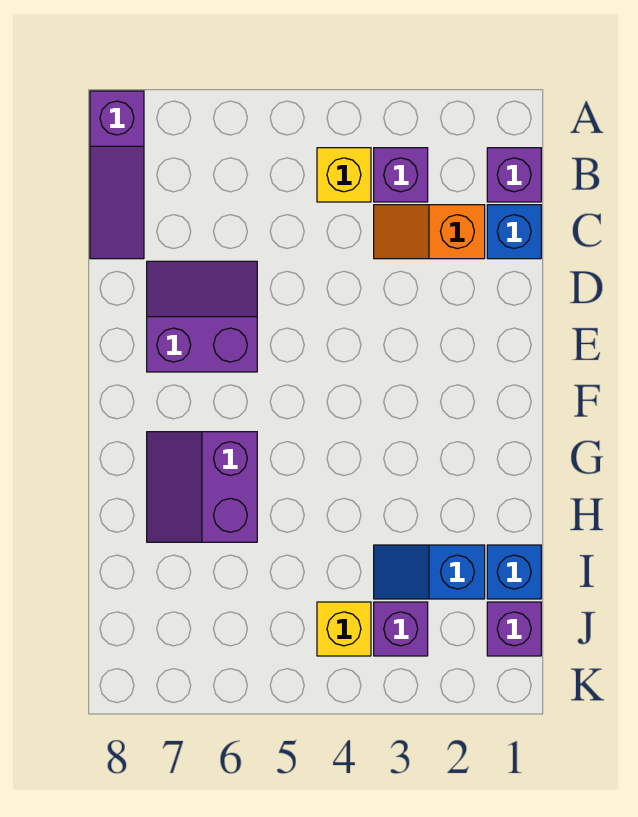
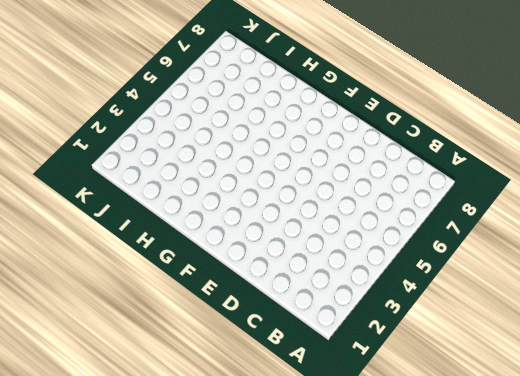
none -> purple slope A8:C8 level 1 top A
none -> purple brick B1 level 1
none -> purple brick B3 level 1

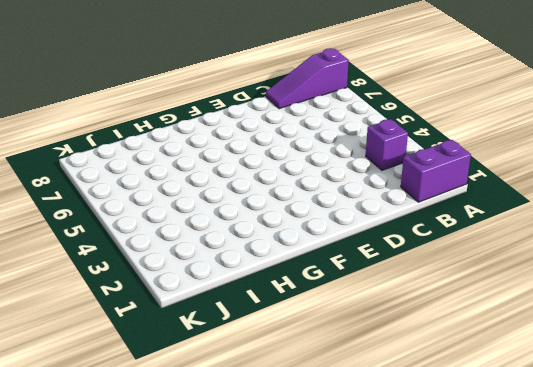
purple brick A1:B1 level 1 -> purple brick B1 level 1
none -> yellow brick B4 level 1
none -> blue brick C1 level 1
none -> orange slope C2:C3 level 1 top 2

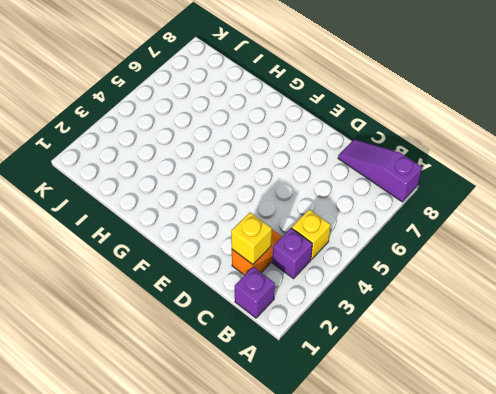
yellow brick C2 level 2 -> yellow brick J4 level 1
none -> blue brick C1 level 1
none -> purple slope D6:E7 level 1 top E
none -> purple slope G6:H7 level 1 top 6

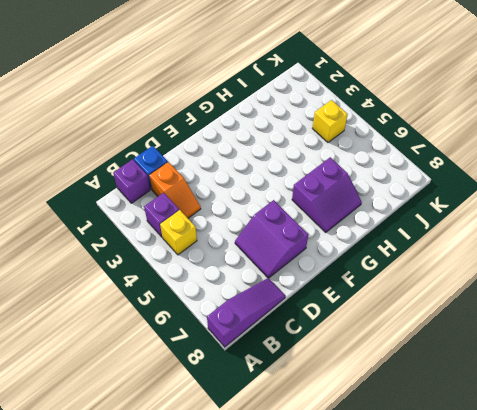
none -> blue brick I1 level 1
none -> blue slope I2:I3 level 1 top 2
none -> purple brick J1 level 1

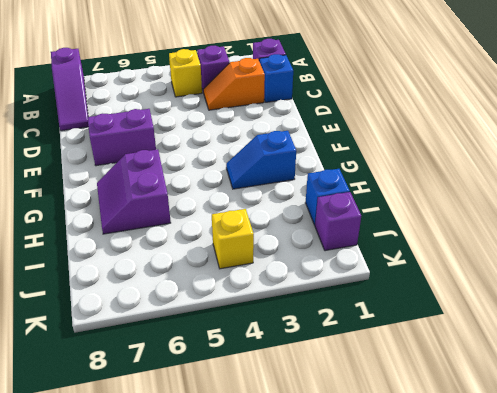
blue slope G2:G3 level 1 top 2 -> blue slope I2:I3 level 1 top 2
none -> purple brick J3 level 1

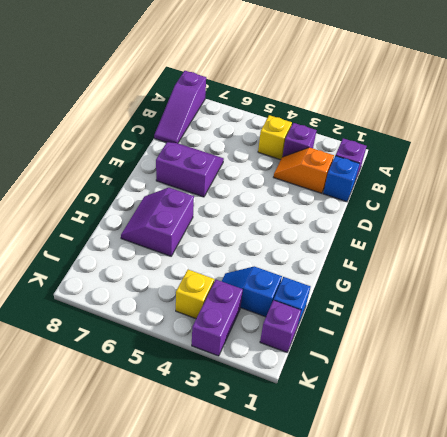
purple brick J3:K3 level 1 -> purple brick J3 level 1

